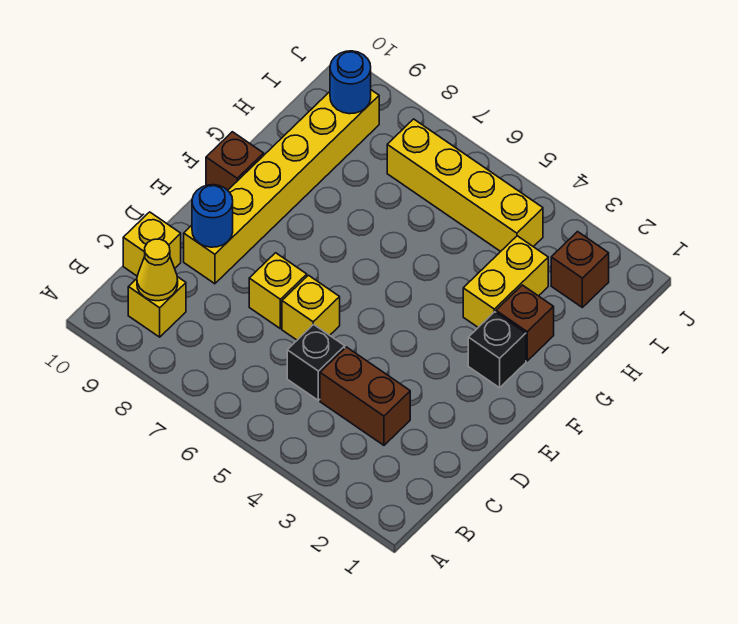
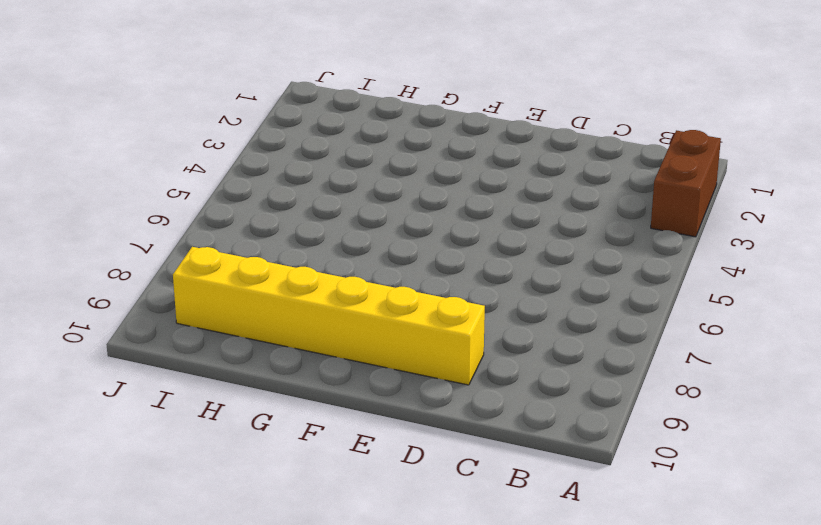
brown brick A2:A3 level 1 -> brown brick C3:C4 level 1
none -> yellow brick B9 level 1
none -> black brick C5 level 1
none -> yellow brick C10 level 1

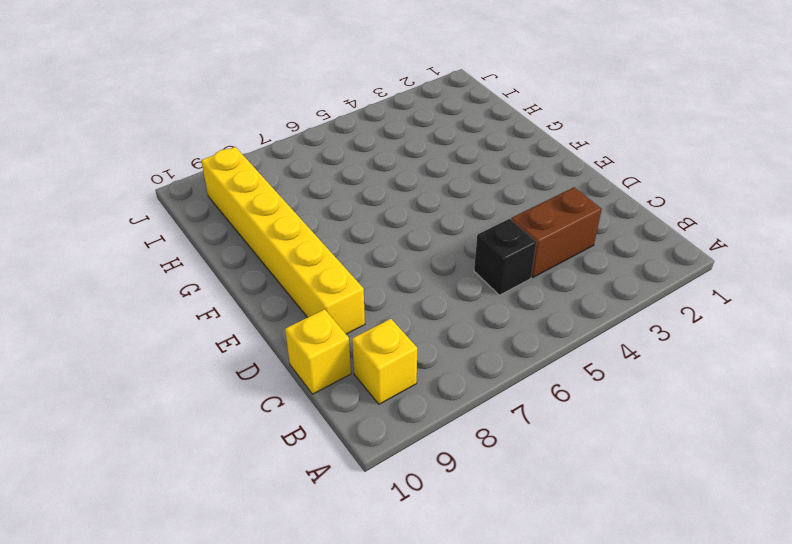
none -> yellow brick D6 level 1
none -> yellow brick D7 level 1
none -> black brick F2 level 1

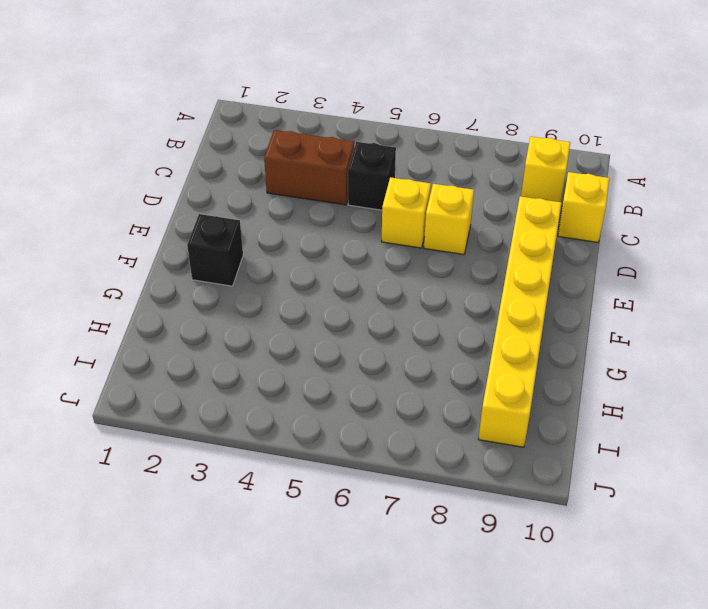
none -> brown brick F10 level 1
none -> brown brick G2 level 1
none -> yellow brick G3:H3 level 1

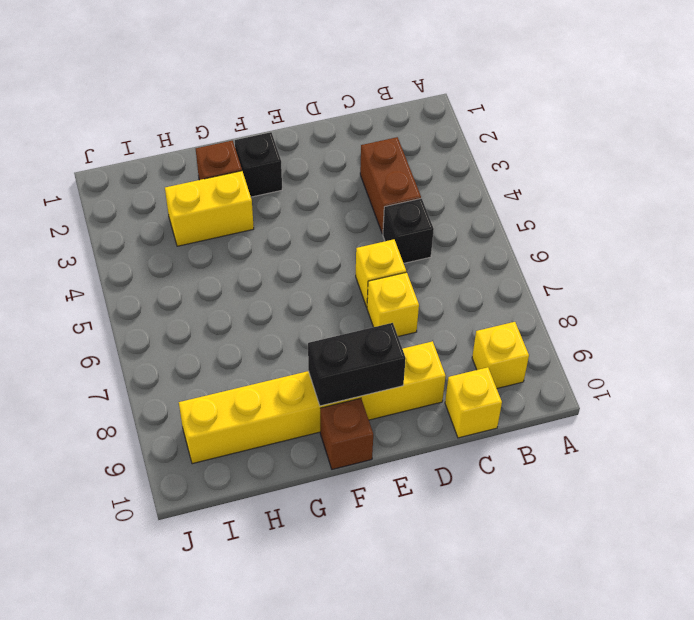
black brick E9:F9 level 2 -> none
none -> brown brick I2 level 1
none -> yellow brick I4:I7 level 1
none -> yellow cone B9 level 2

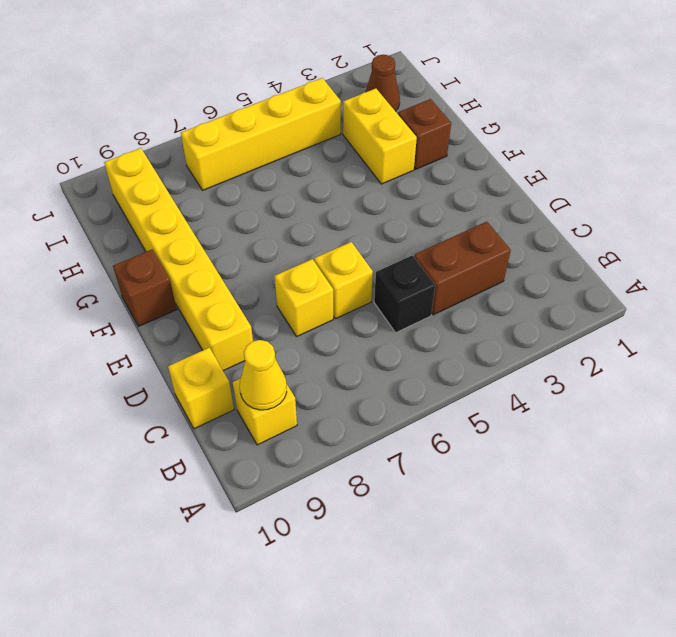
brown cone I2 level 1 -> brown brick I2 level 1
none -> black brick F2 level 1
none -> blue round brick D9 level 2
none -> blue round brick I9 level 2

